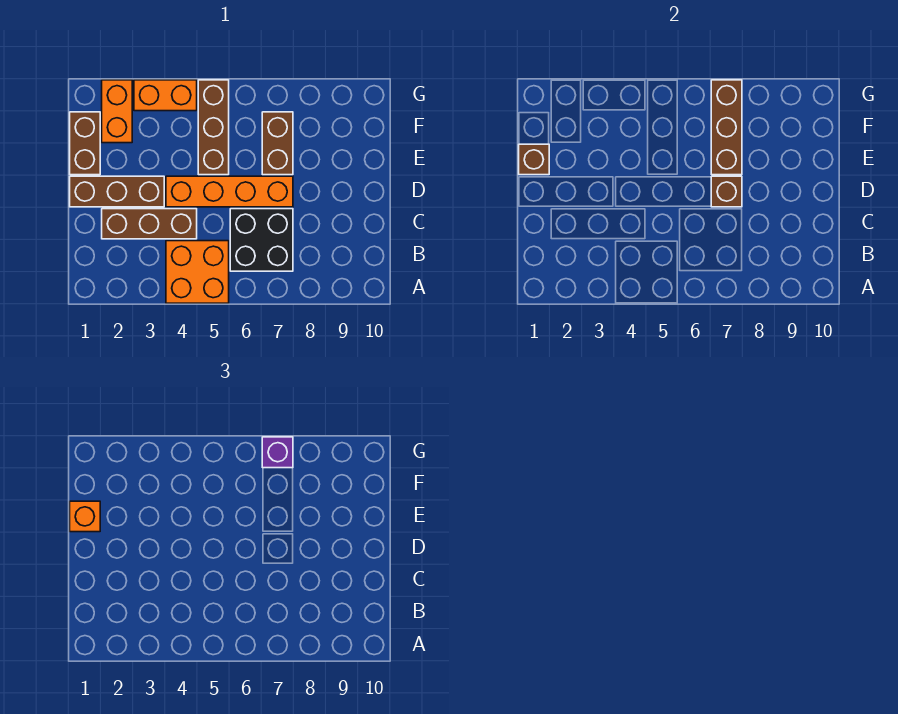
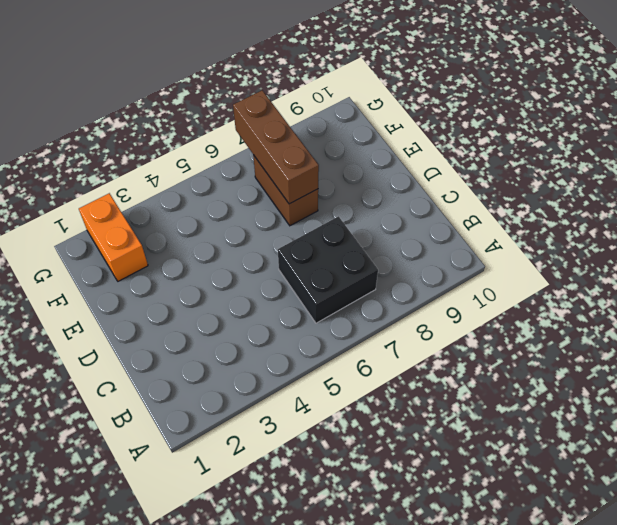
none -> orange brick A4:B5 level 1
none -> brown brick C2:C4 level 1
none -> brown brick D1:D3 level 1

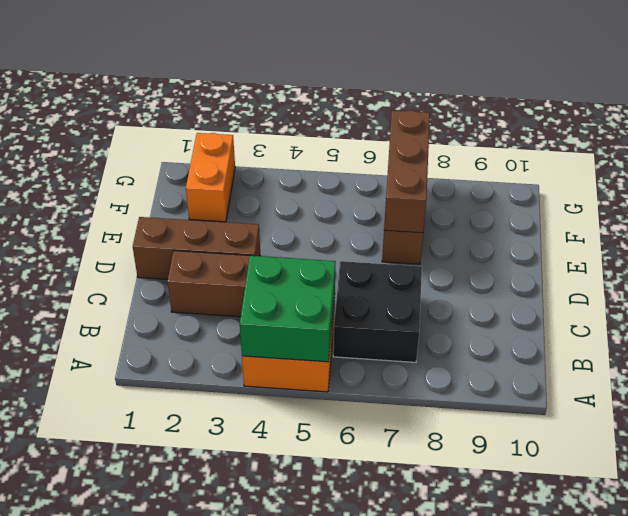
green brick A4:B5 level 2 -> none
none -> orange brick D4:D7 level 1
none -> brown brick E1:F1 level 1
none -> brown brick E5:G5 level 1

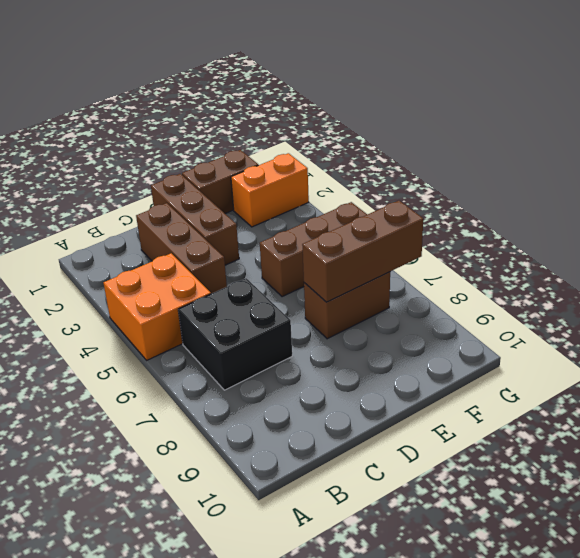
none -> orange brick D4:D7 level 1
none -> orange brick G3:G4 level 1
none -> brown brick D7 level 2

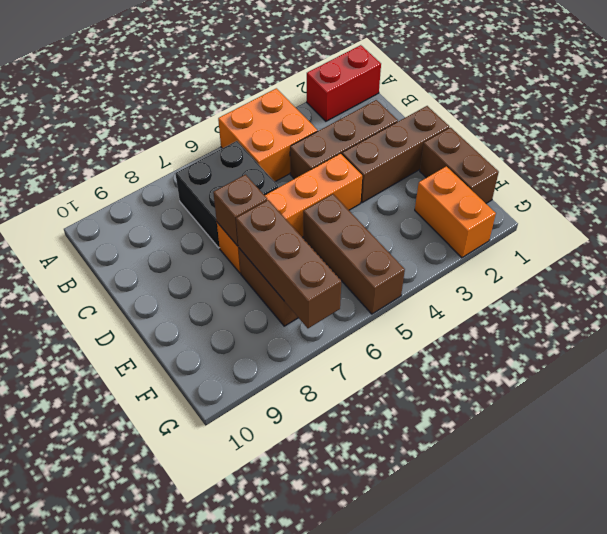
red brick A1:A2 level 1 -> none
none -> orange brick G3:G4 level 1
none -> brown brick E1 level 2
none -> orange brick E1 level 3

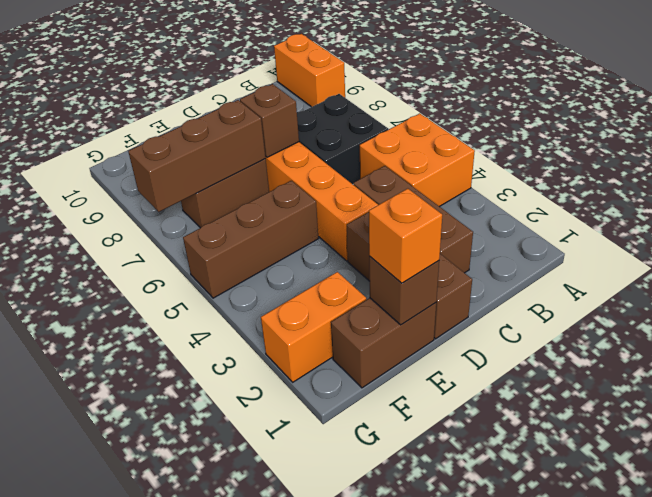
orange brick A9:A10 level 1 -> orange brick G3:G4 level 1
none -> purple brick G7 level 3

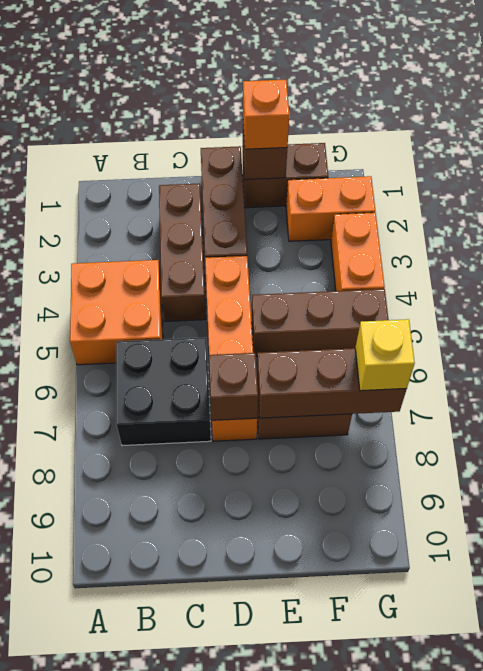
yellow brick G7 level 3 -> purple brick G7 level 3

